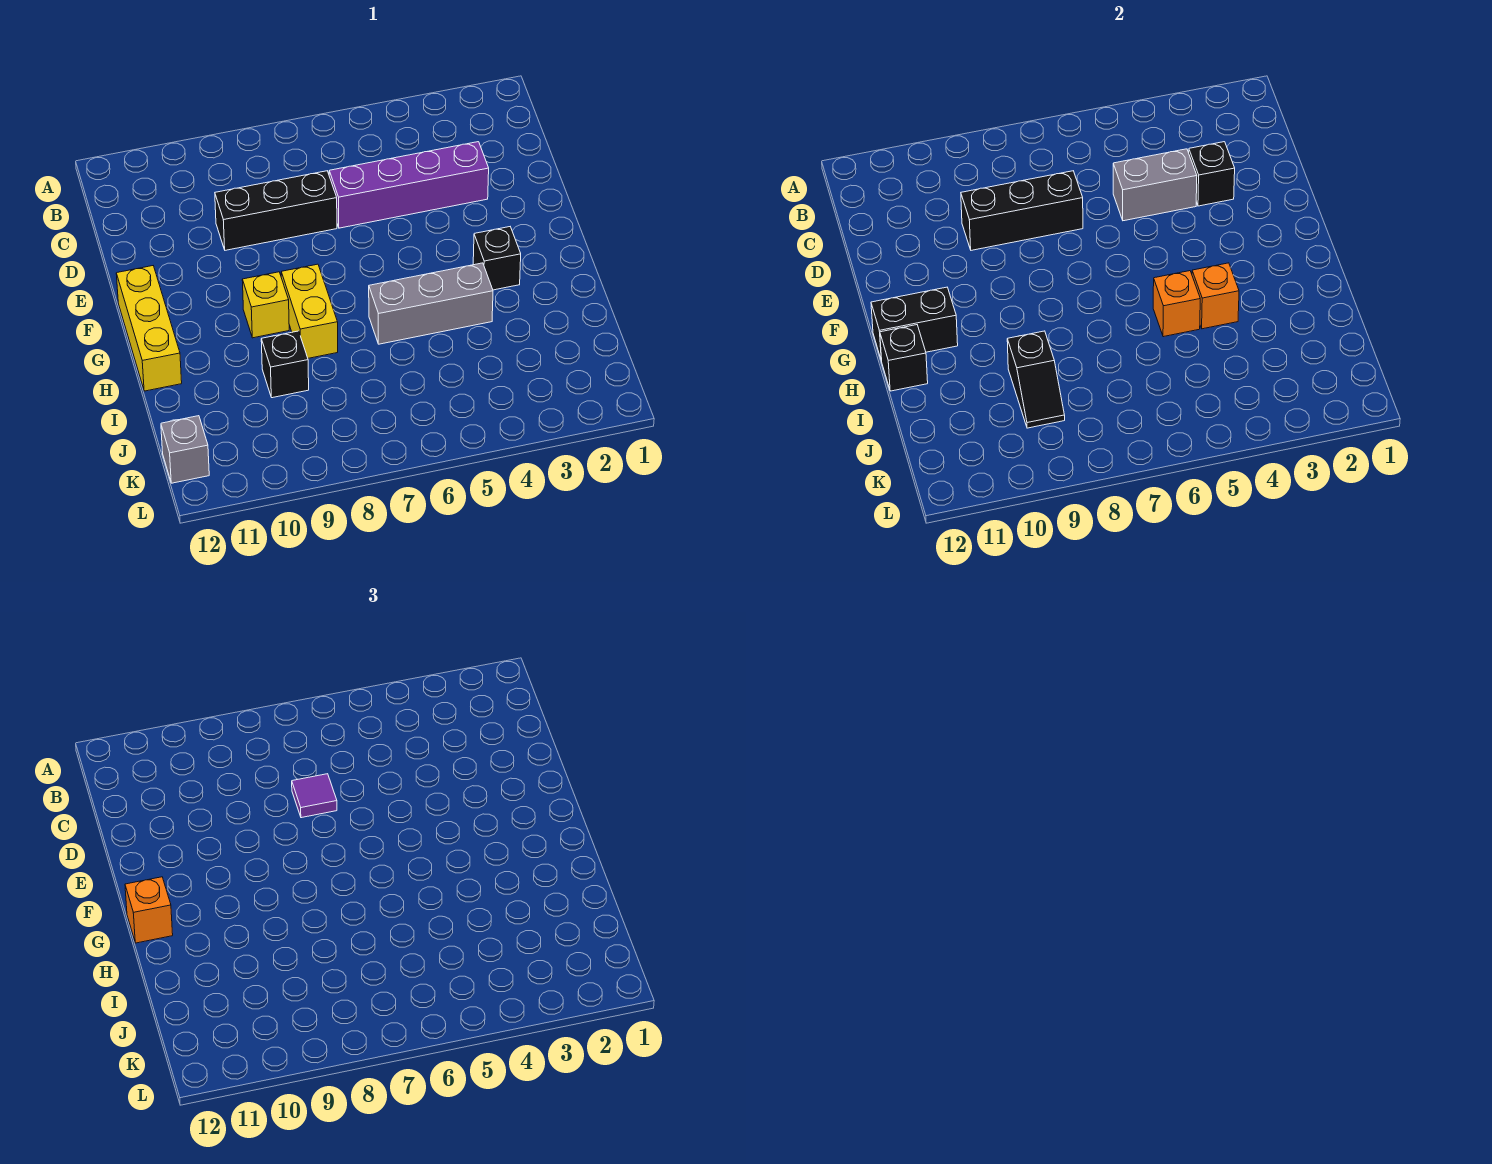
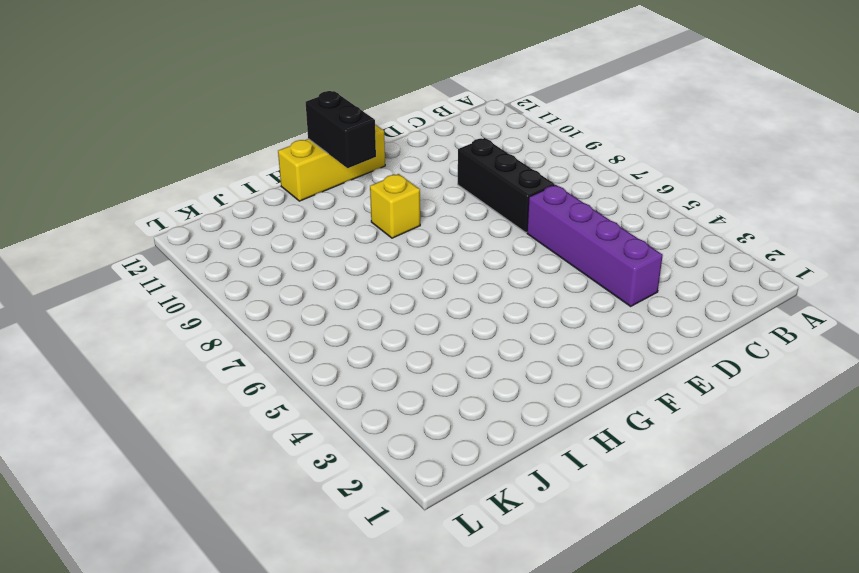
none -> black brick G3 level 1
none -> yellow brick G8:H8 level 1
none -> grey brick H4:H6 level 1

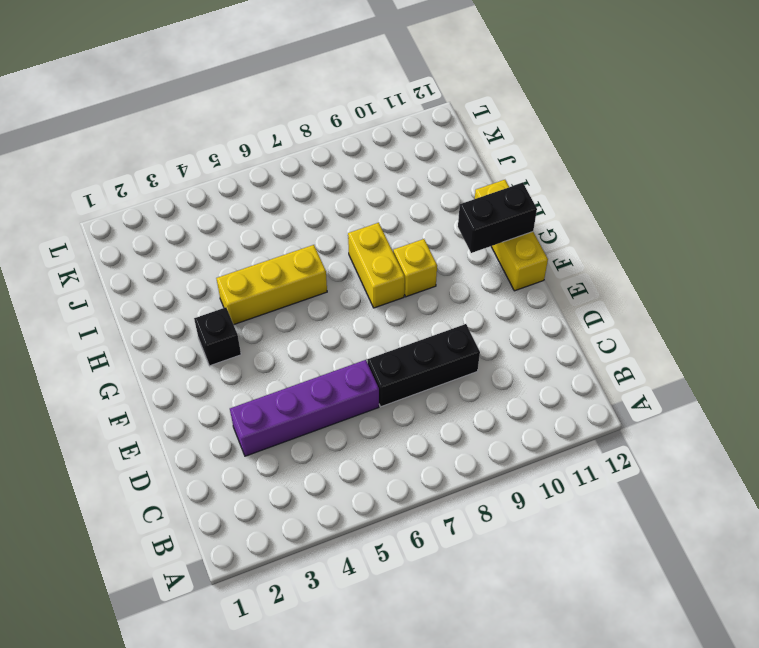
yellow brick H4:H6 level 1 -> grey brick H4:H6 level 1
none -> black brick I9 level 1
none -> grey brick K12 level 1
none -> black brick D3 level 2

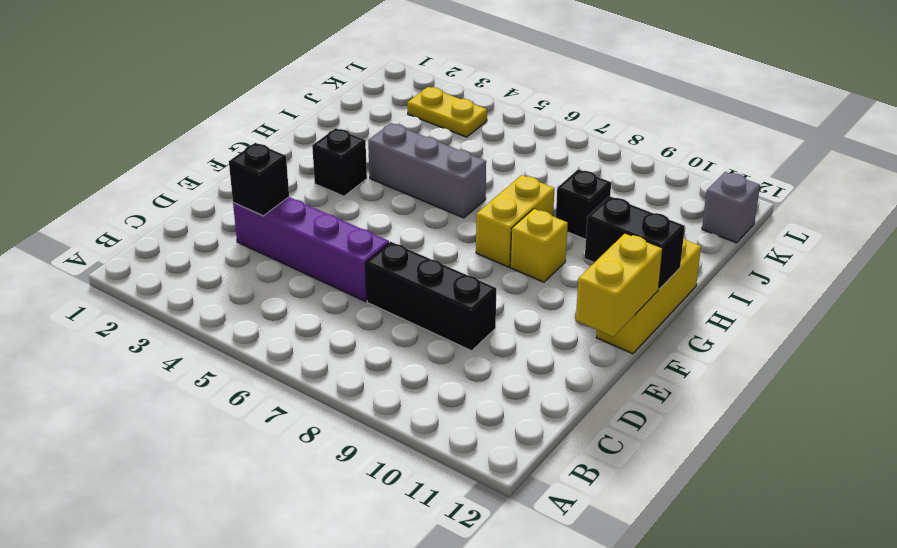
yellow brick E12:F12 level 2 -> none
yellow plate K3:K4 level 1 -> none
none -> grey brick D4:D5 level 2
none -> black brick D7:D9 level 2
none -> orange brick H4 level 2

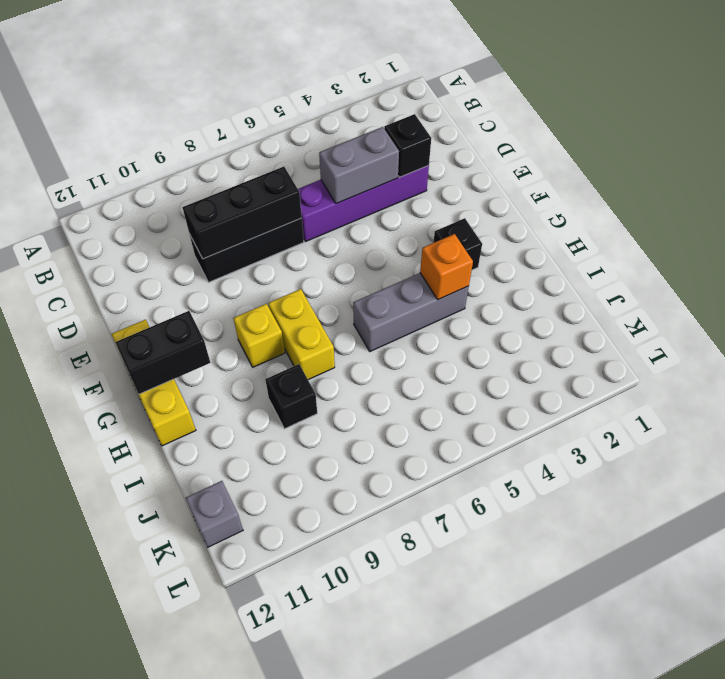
none -> orange brick H5 level 2
none -> black brick H12 level 2
none -> black slope I9:J9 level 2 top I

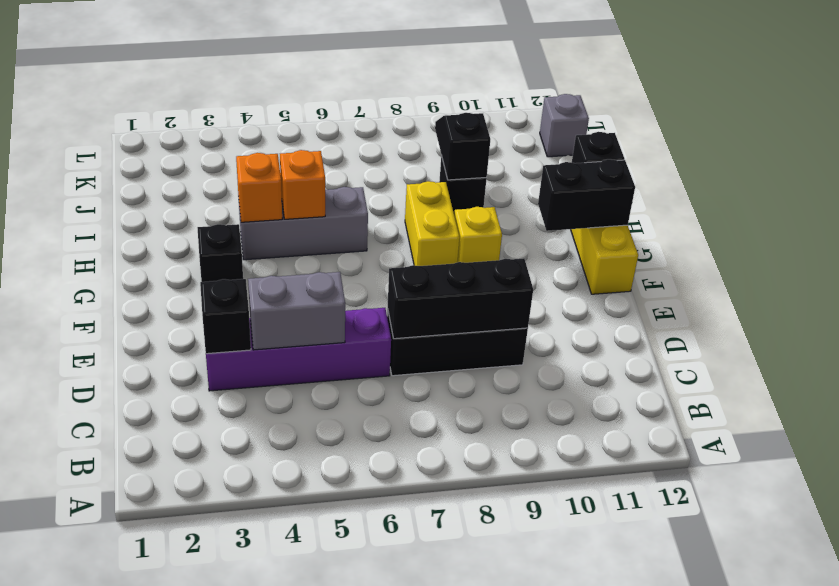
none -> purple tile D7 level 3
none -> orange brick G12 level 3

